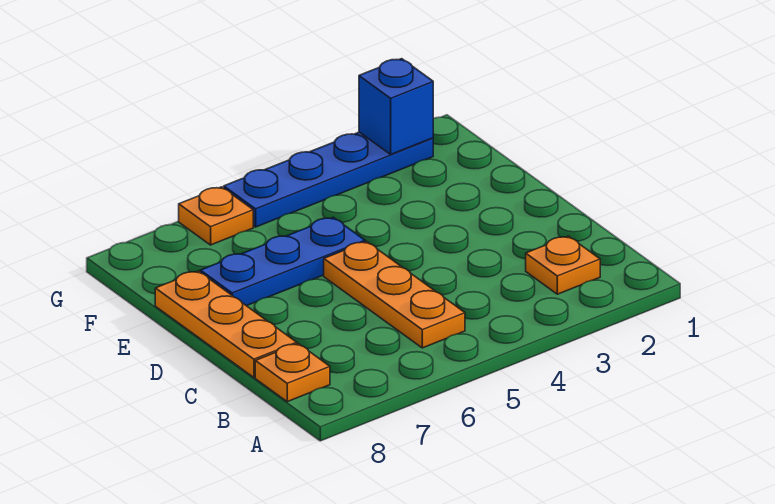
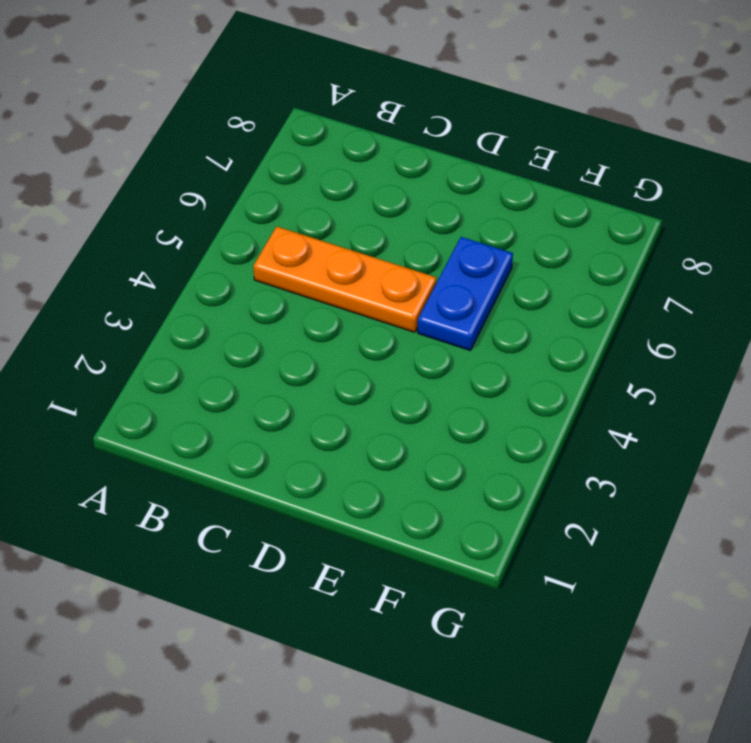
blue plate E5:E6 level 1 -> blue plate E5:E7 level 1
none -> orange plate B2 level 1
none -> orange plate B8 level 1

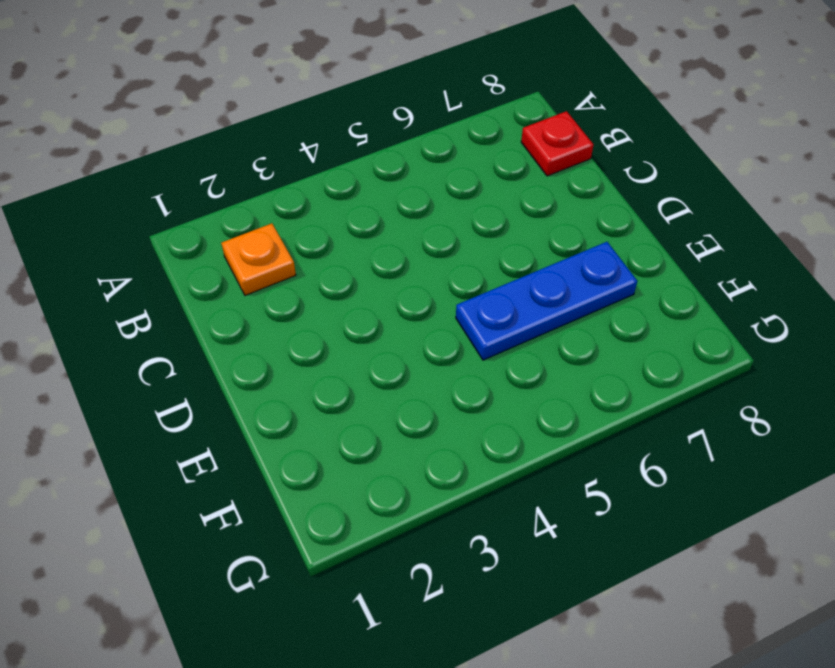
red plate B8 level 1 -> orange plate B8 level 1
none -> orange plate B5:D5 level 1
none -> orange plate C8:E8 level 1

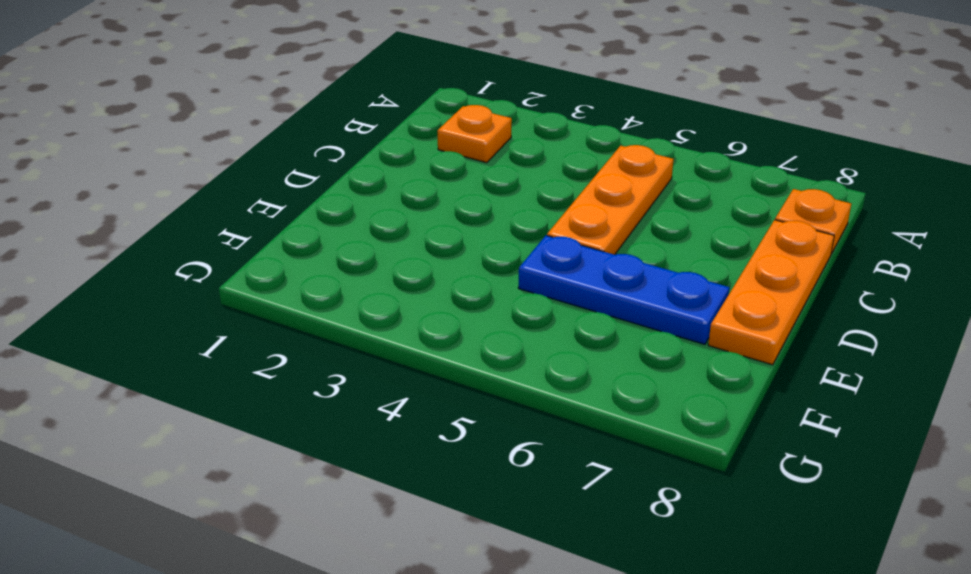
none -> blue plate G2:G5 level 1
none -> orange plate G6 level 1

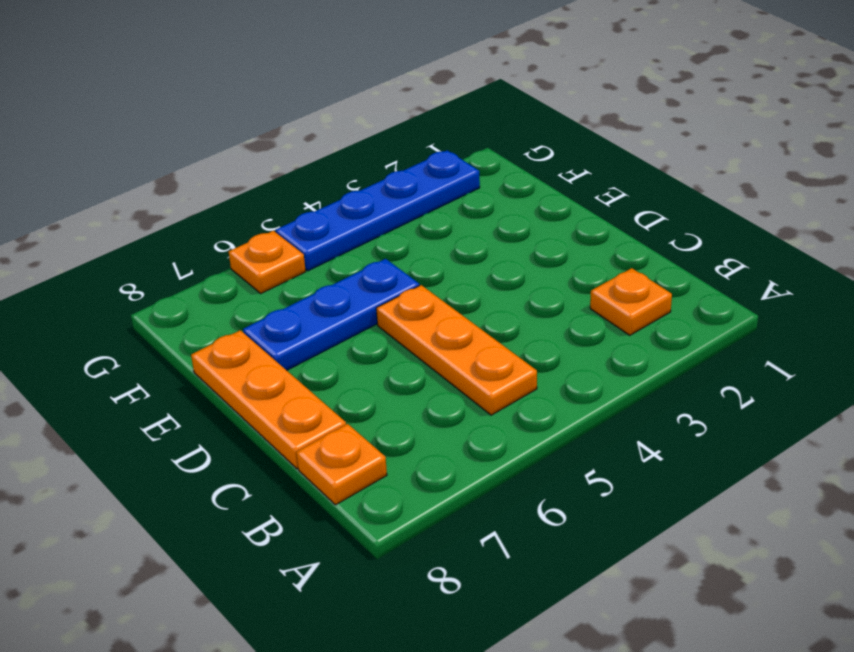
none -> blue brick G2 level 2

